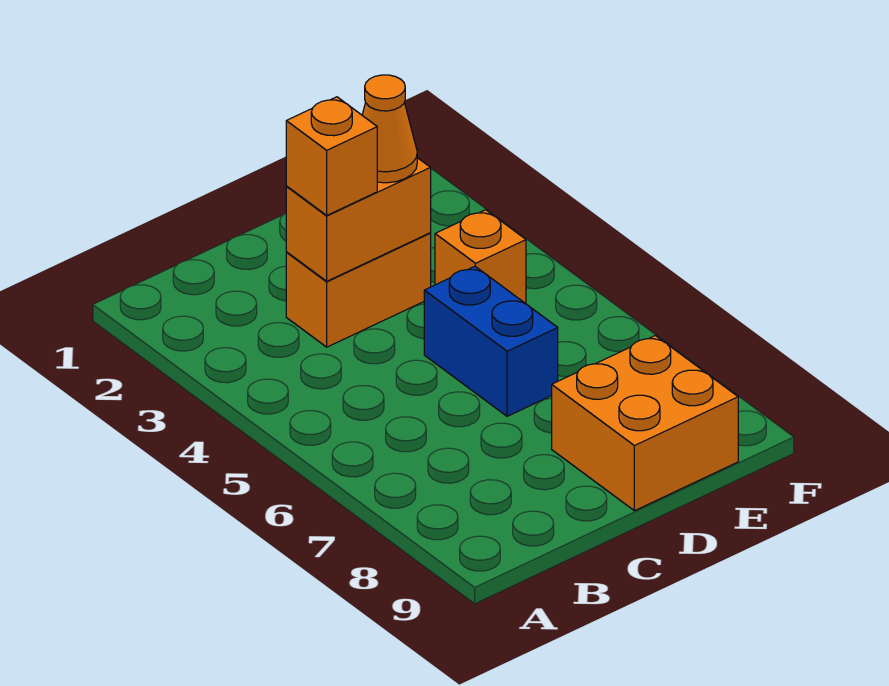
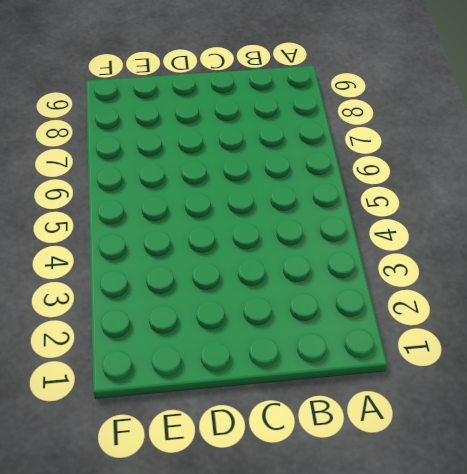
none -> orange brick C3:D3 level 1
none -> blue brick D5:D6 level 1

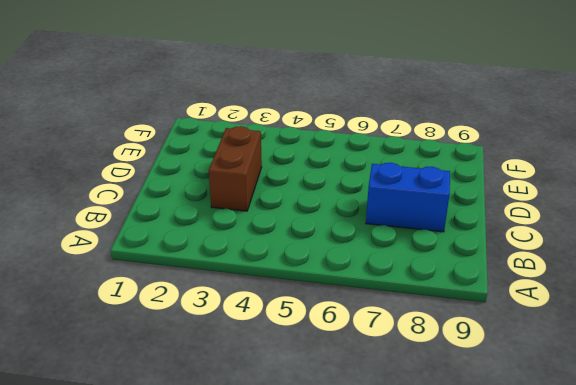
brown brick C3:D3 level 1 -> orange brick C3:D3 level 1
blue brick C7:C8 level 1 -> blue brick D5:D6 level 1
none -> orange brick D8:E9 level 1
none -> orange brick E4 level 1

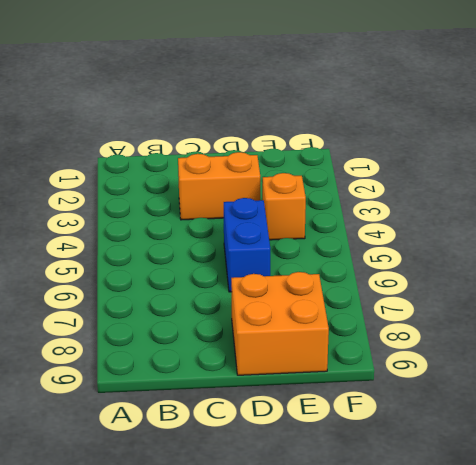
none -> orange brick C3:D3 level 2
none -> orange brick C3 level 3

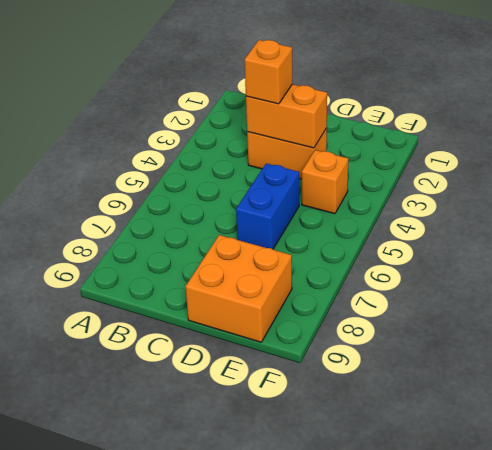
none -> orange cone D3 level 3

